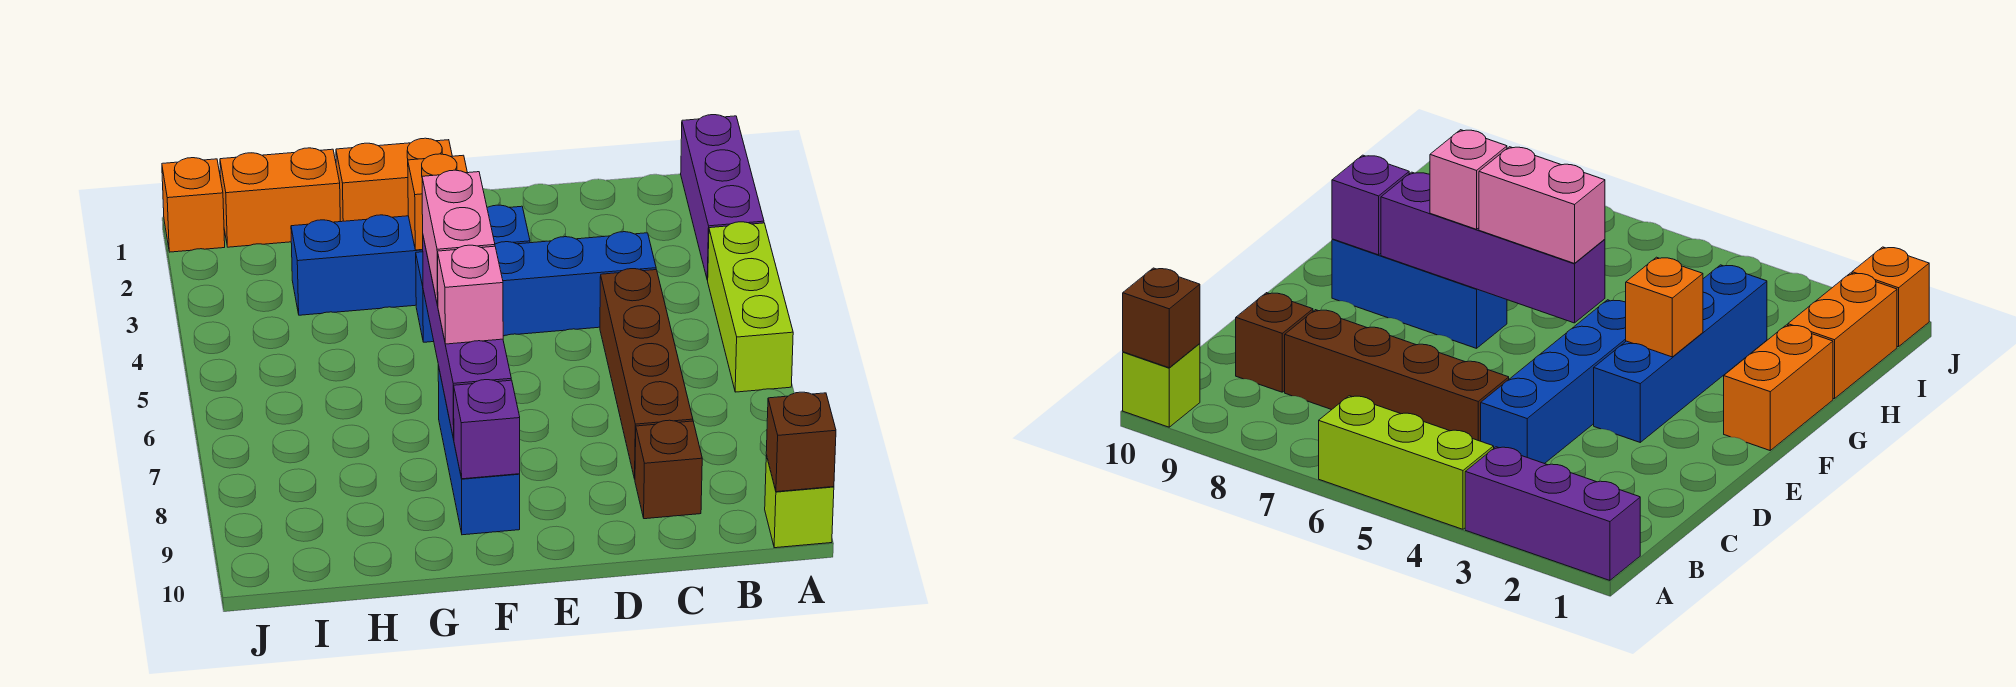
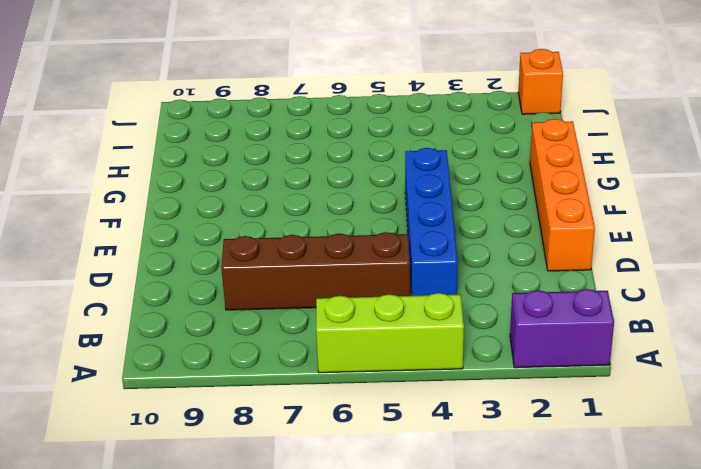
purple brick A1:A2 level 1 -> purple brick A1:A3 level 1
orange brick D1:G1 level 1 -> orange brick F1:G1 level 1
none -> lime brick A10 level 1
none -> brown brick C9 level 1
none -> blue brick E3:H3 level 1

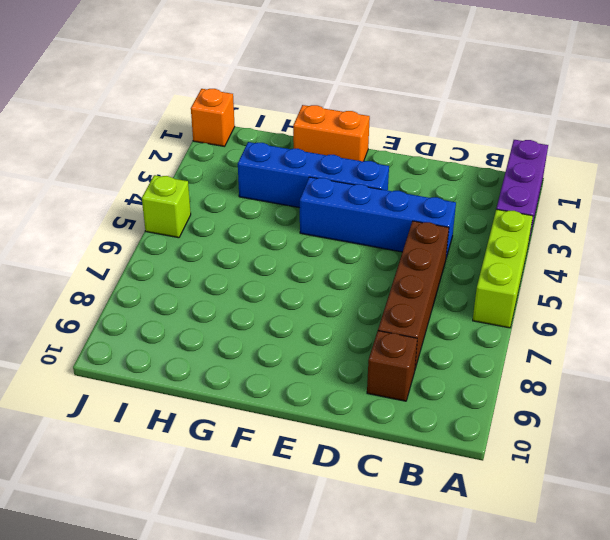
lime brick J5 level 1 -> lime brick A10 level 1
none -> blue brick F7:F9 level 1
none -> orange brick H1:I1 level 1
none -> brown brick A10 level 2

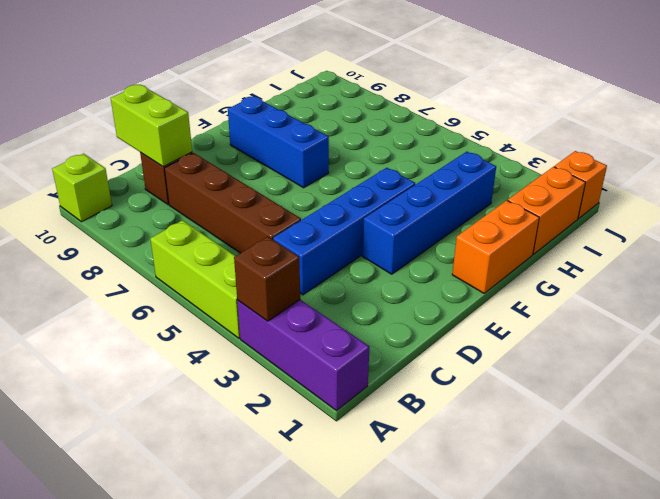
brown brick A3 level 2 -> brown brick A10 level 2
lime brick C9:C10 level 2 -> none
none -> orange brick F3 level 2
none -> purple brick F5:F8 level 2
none -> purple brick F9 level 2

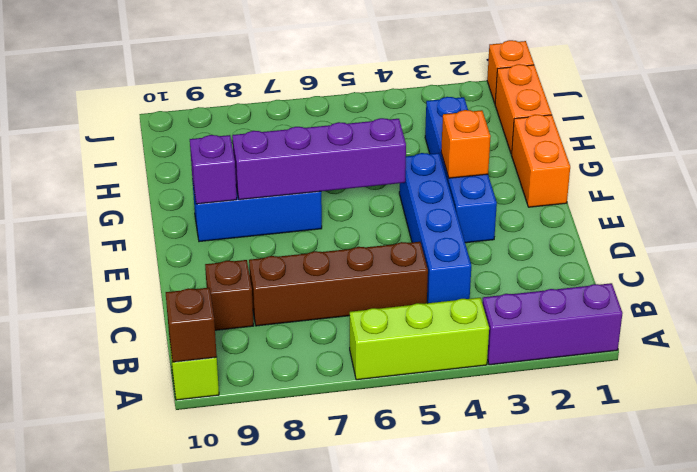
none -> pink brick F5:F6 level 3
none -> pink brick F7 level 3

